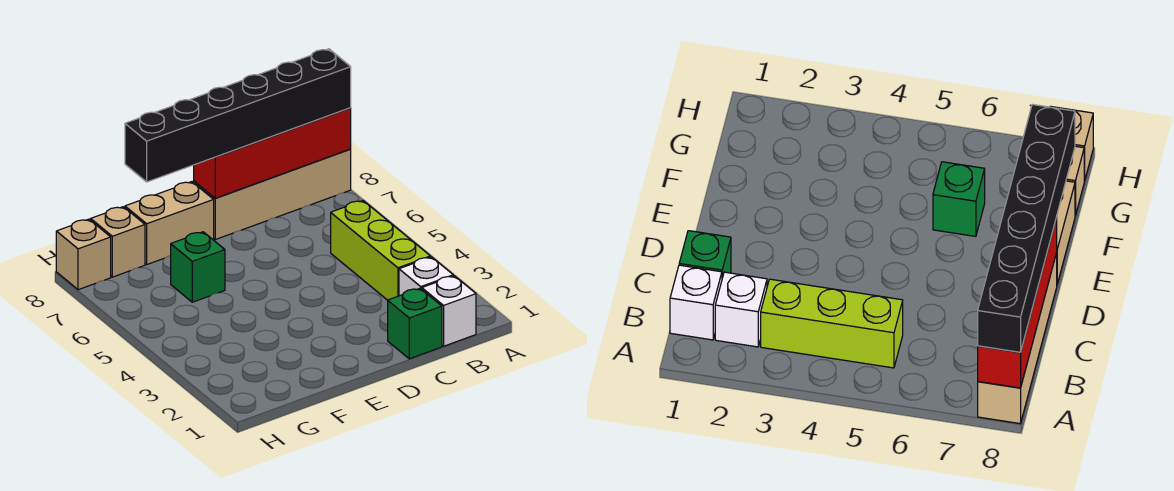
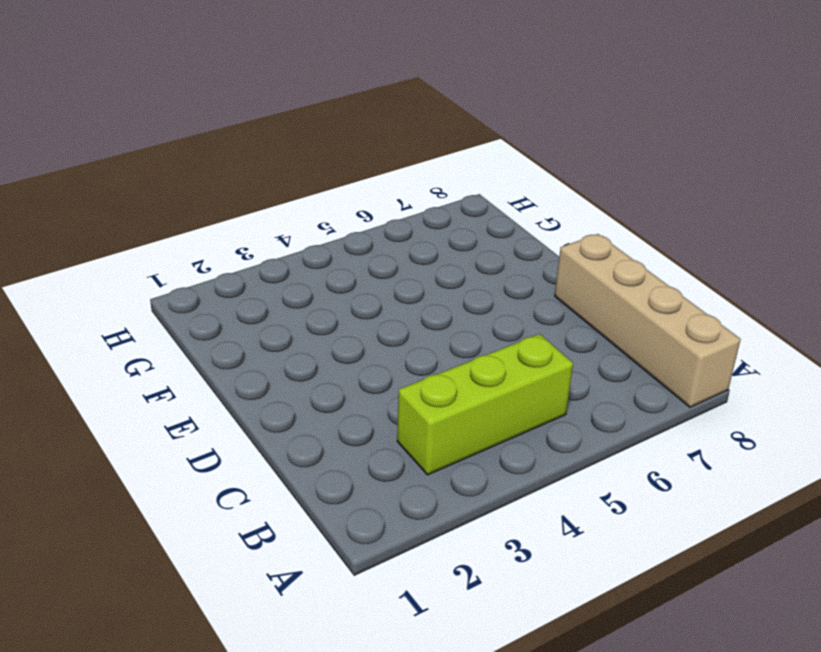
none -> white brick B1 level 1
none -> white brick B2 level 1

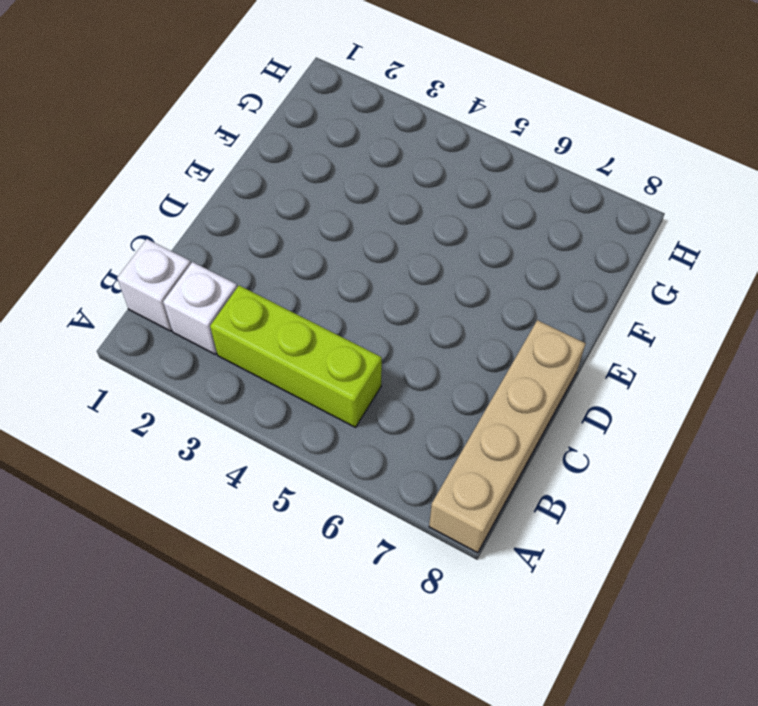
none -> green brick C1 level 1
none -> tan brick E8:F8 level 1

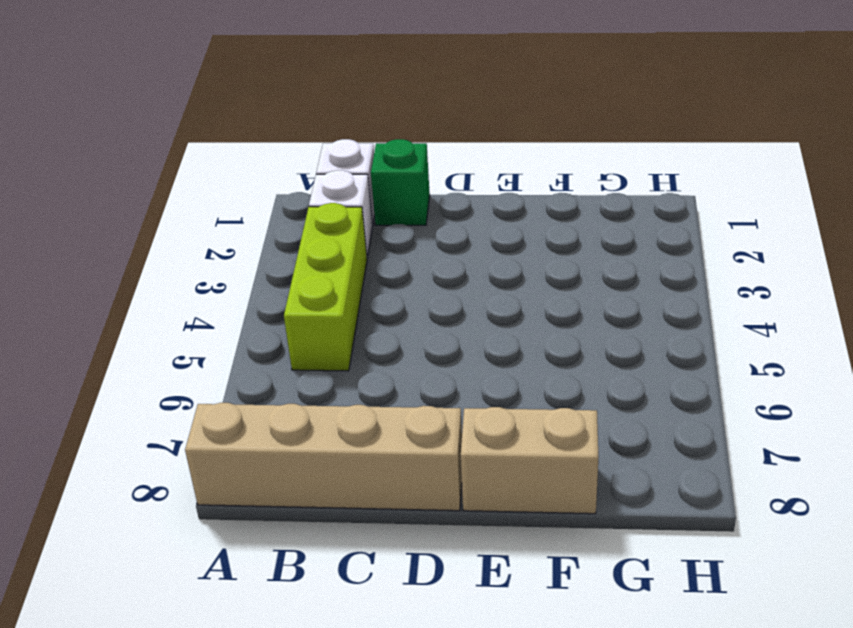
none -> green brick F6 level 1
none -> tan brick G8 level 1

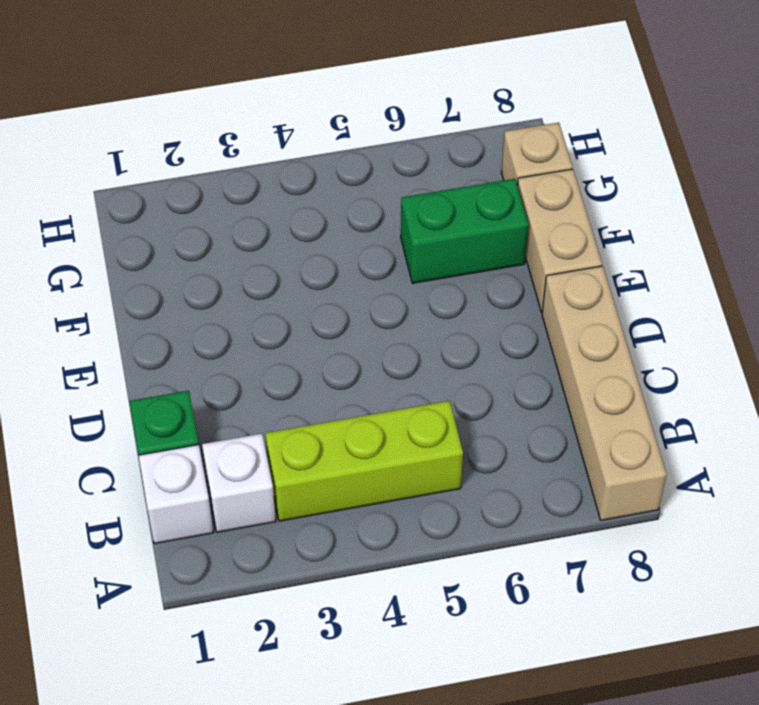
green brick F6:F7 level 1 -> green brick F6 level 1
none -> tan brick H8 level 1
none -> red brick A8:D8 level 2

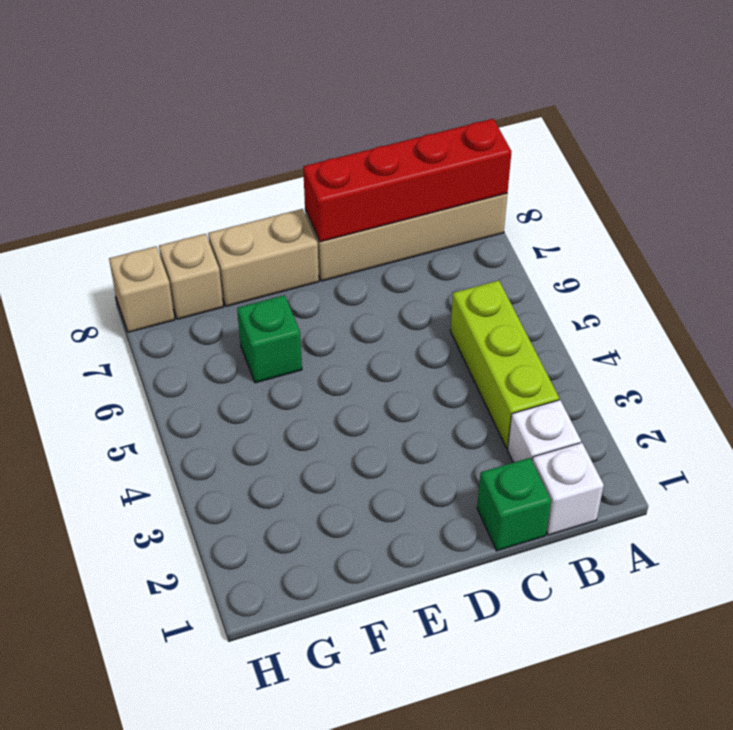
none -> black brick A8:F8 level 3

